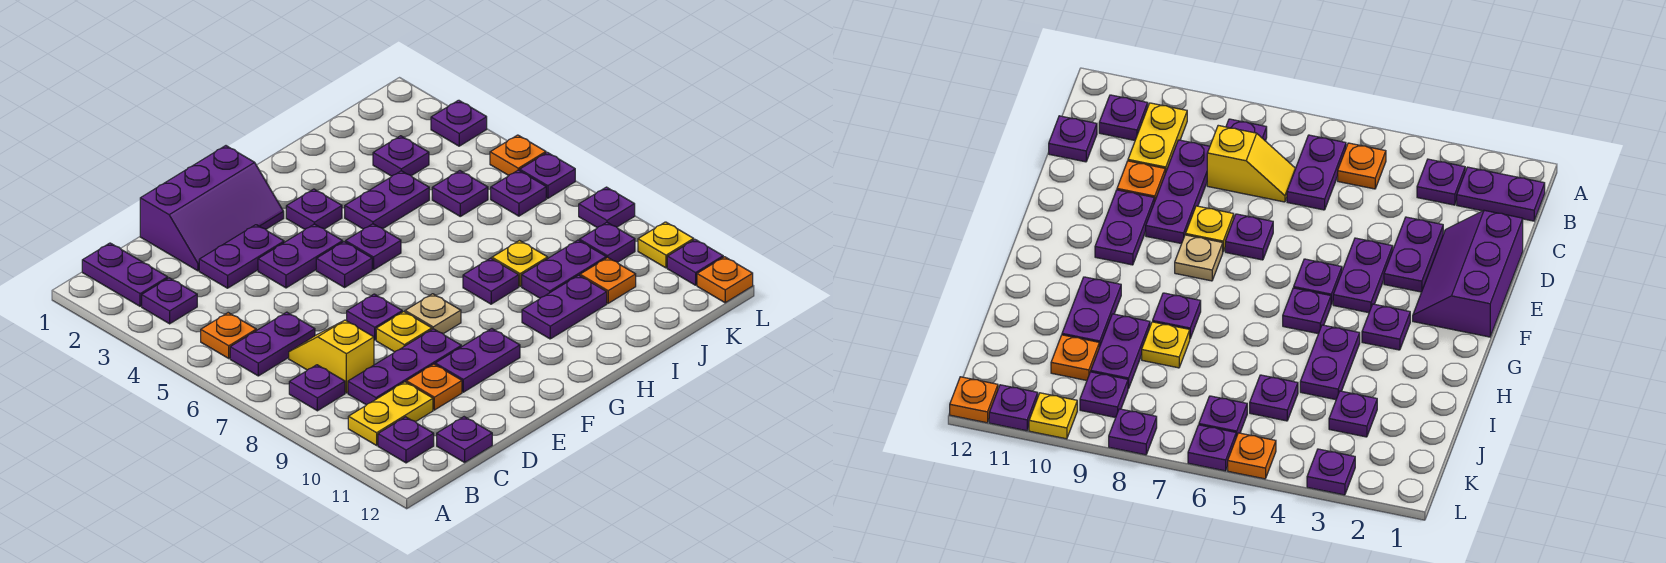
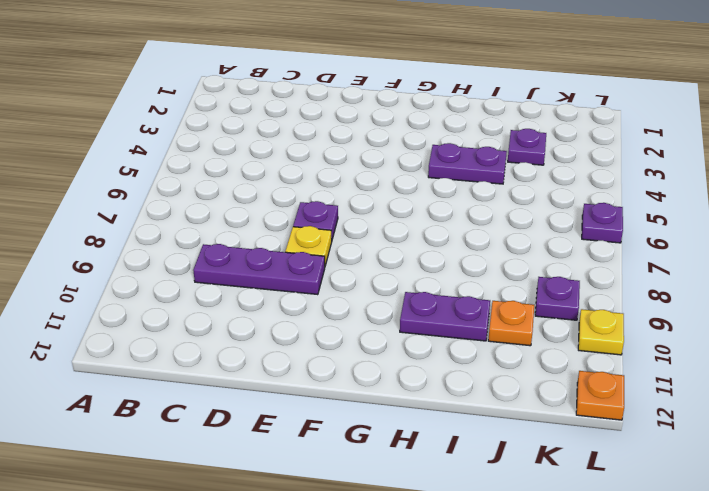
none -> purple plate B1:B2 level 1
none -> purple plate B3 level 1
none -> orange plate B5 level 1
none -> purple plate B6:C6 level 1

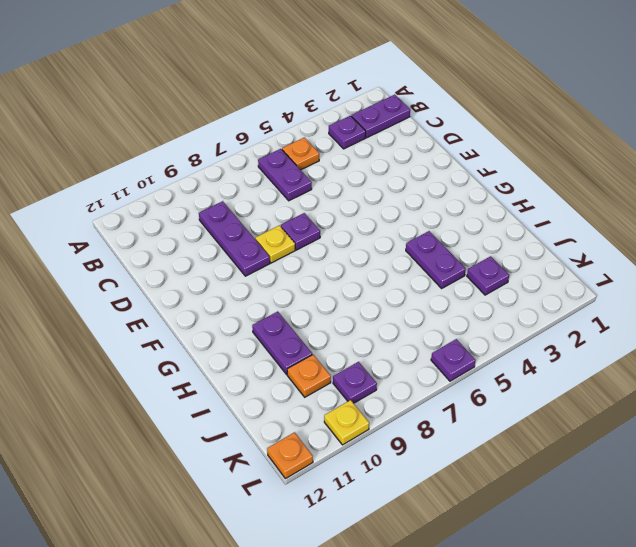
none -> purple plate B8 level 1
none -> yellow plate B10:C10 level 1
none -> purple plate B11 level 1
none -> yellow slope C7:C8 level 1 top 8

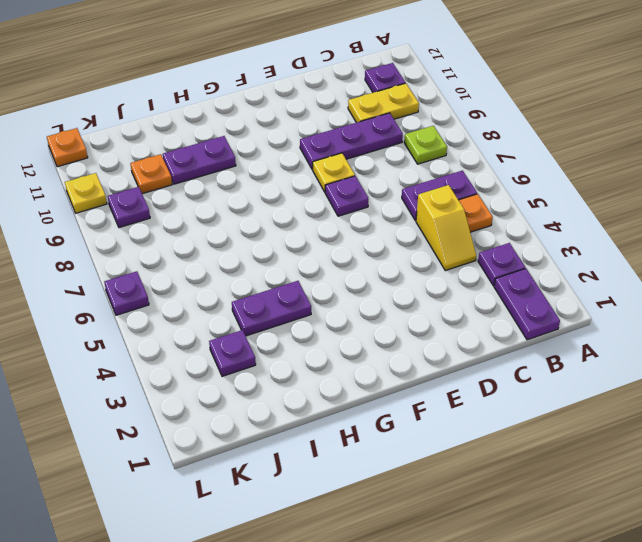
lime plate B8 level 1 -> purple plate B8 level 1
yellow slope C4:C5 level 1 top 5 -> yellow slope C7:C8 level 1 top 8
none -> purple plate C12 level 1
none -> purple slope D1:F2 level 1 top 1
none -> purple plate D3:E3 level 1
none -> orange plate D10 level 1

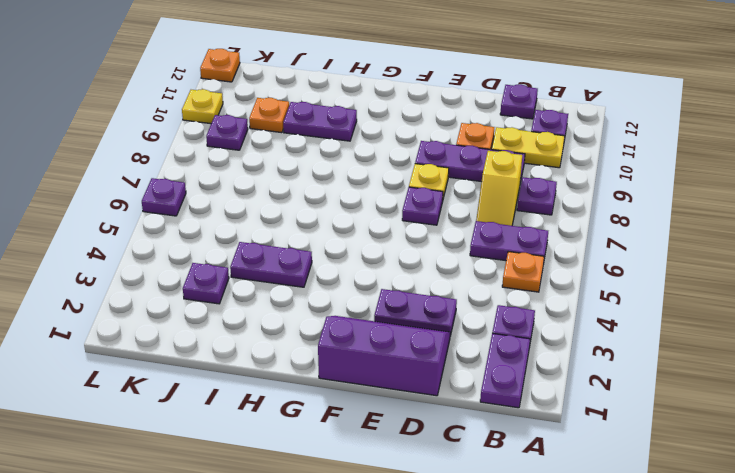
none -> purple plate E4:F4 level 1
none -> purple plate E10:F10 level 1
none -> purple plate F5 level 1
none -> tan plate F8 level 1

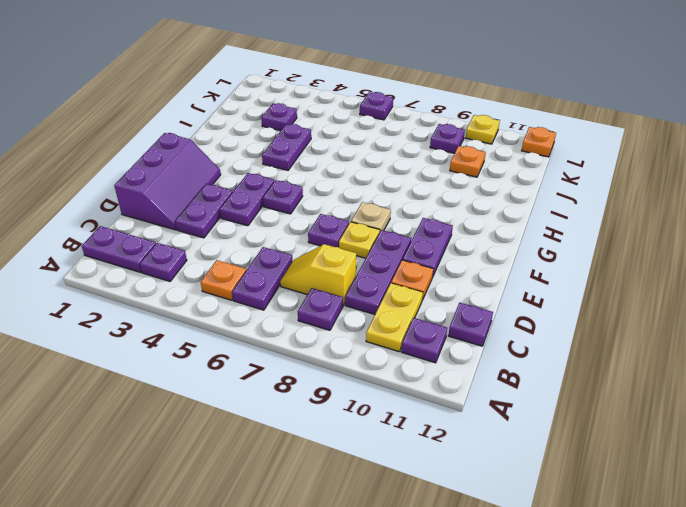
none -> purple plate G3 level 1
none -> purple plate G5 level 1
none -> purple plate H8 level 1
none -> purple plate H10:I10 level 1

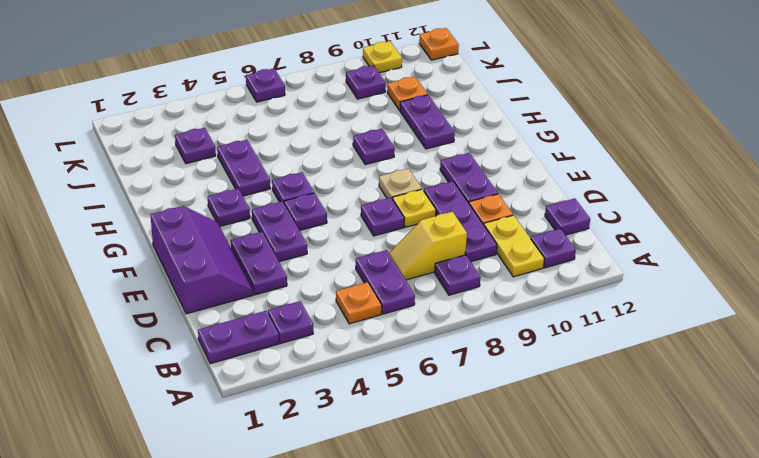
none -> yellow plate I8 level 1
none -> purple plate I9:J9 level 1
none -> purple plate J5 level 1
none -> purple plate K6 level 1

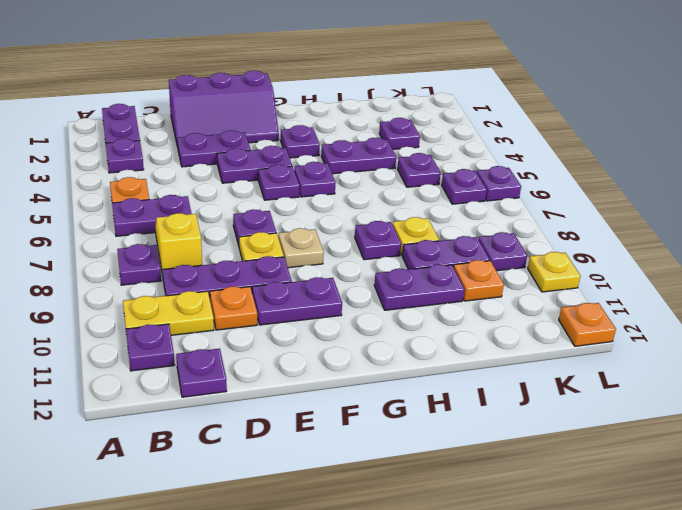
none -> purple plate L3 level 1
none -> orange plate L5 level 1
none -> purple plate L8 level 1
none -> purple plate L11 level 1

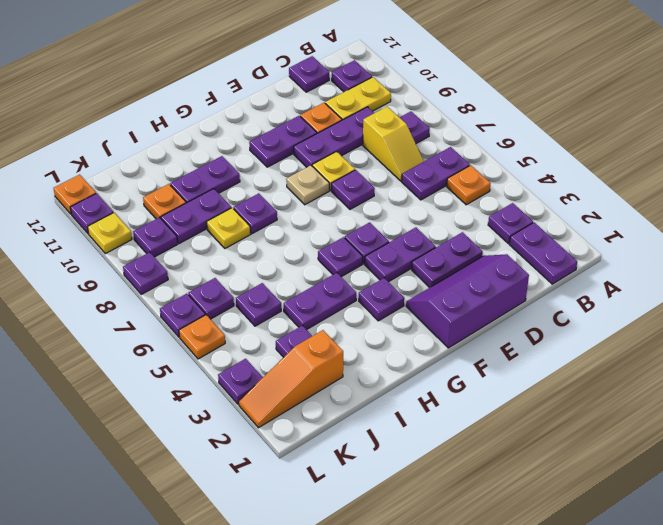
orange slope J2:L2 level 1 top J -> none

